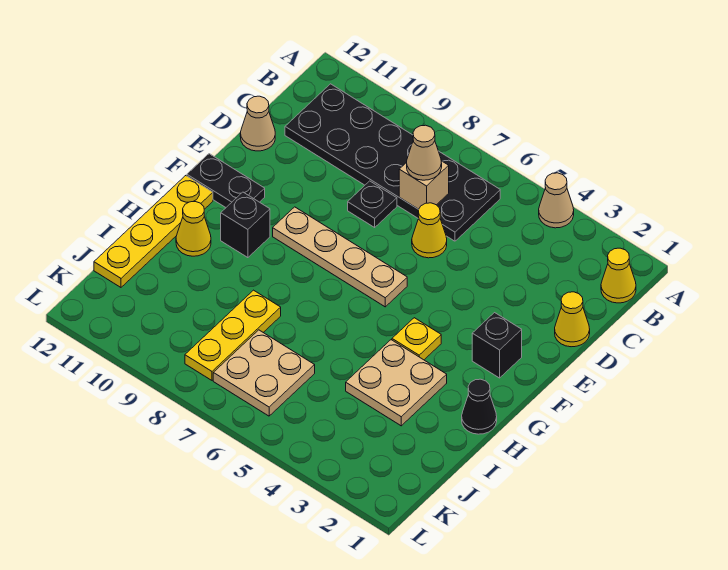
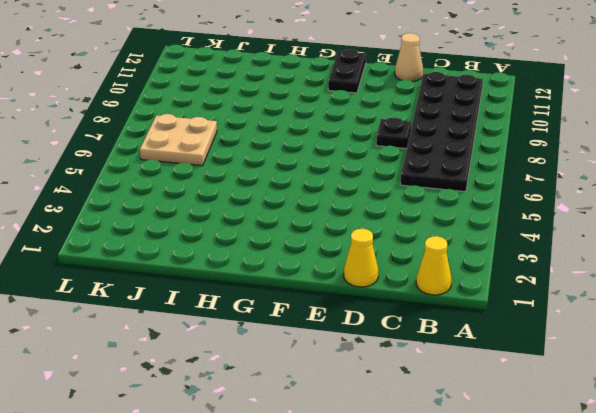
none -> tan cone A4 level 1
none -> yellow cone D6 level 1
none -> black brick F2 level 1

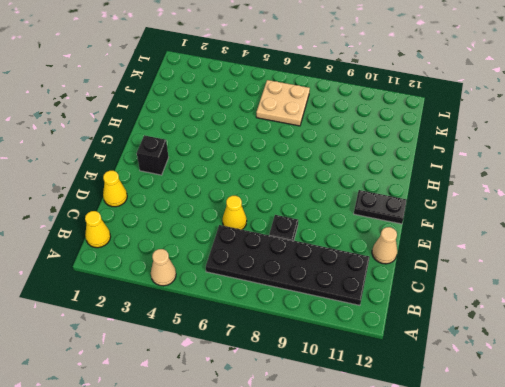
none -> tan plate F6:F9 level 1
none -> yellow plate G4 level 1
none -> black brick G10 level 1

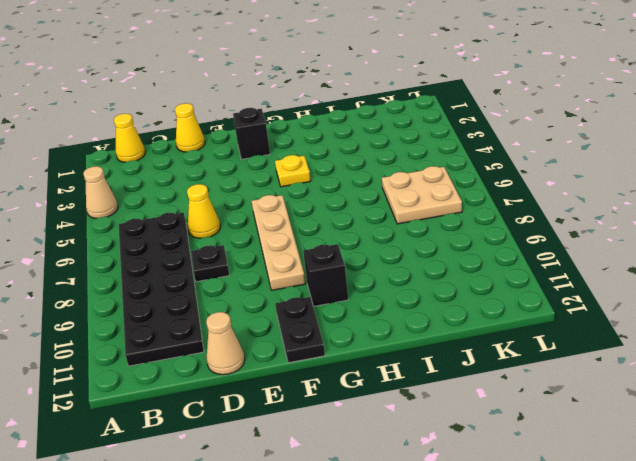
none -> yellow plate G12:J12 level 1
none -> black cone H1 level 1
none -> tan plate H3:I4 level 1

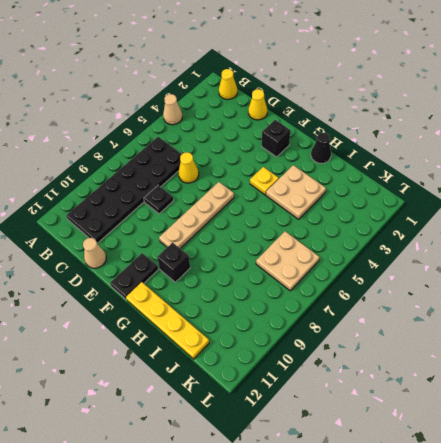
none -> yellow cone H11 level 1
none -> yellow plate I8:K8 level 1
none -> tan brick C7 level 2

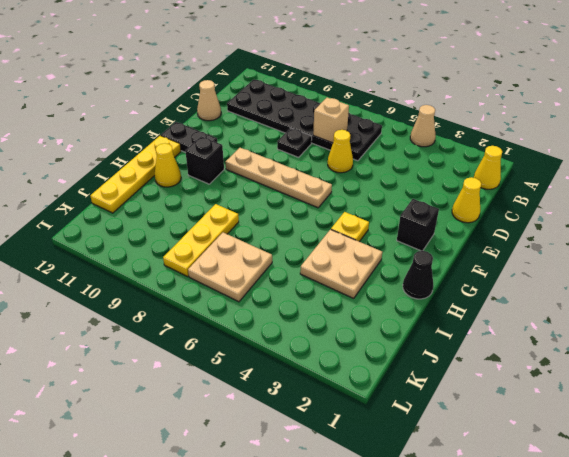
none -> tan cone C7 level 3

